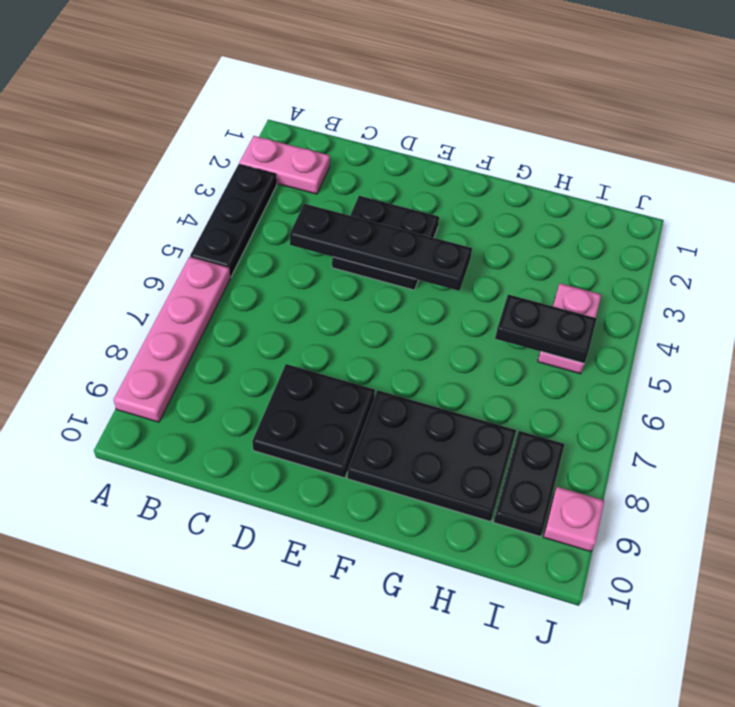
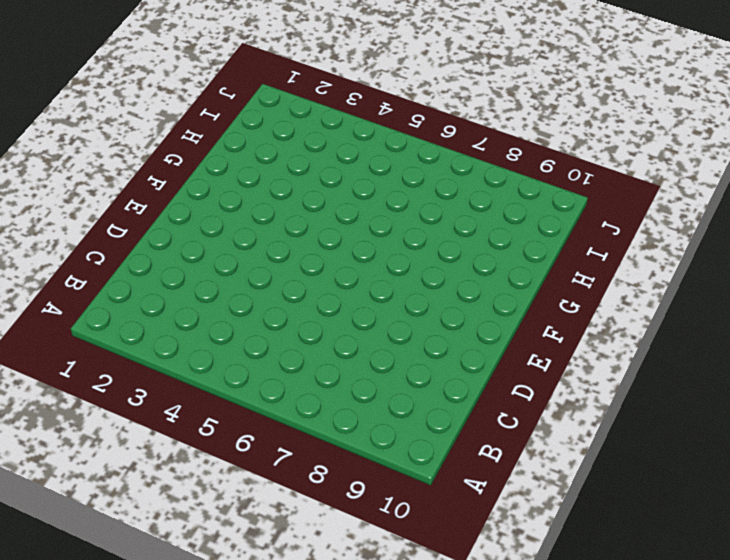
none -> pink plate A2:B2 level 1
none -> black plate A3:A5 level 1

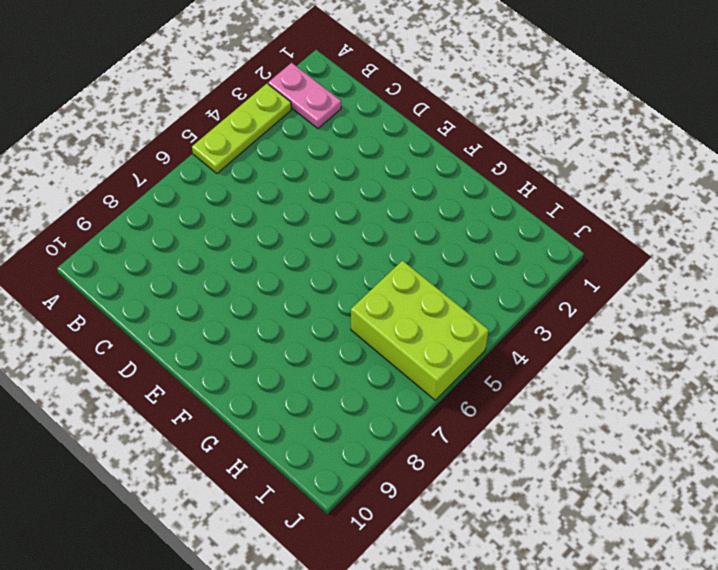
lime plate A3:A5 level 1 -> black plate A3:A5 level 1
lime brick H5:J6 level 1 -> pink plate I4:I5 level 1
none -> pink plate A6:A9 level 1
none -> black plate D3:E4 level 1

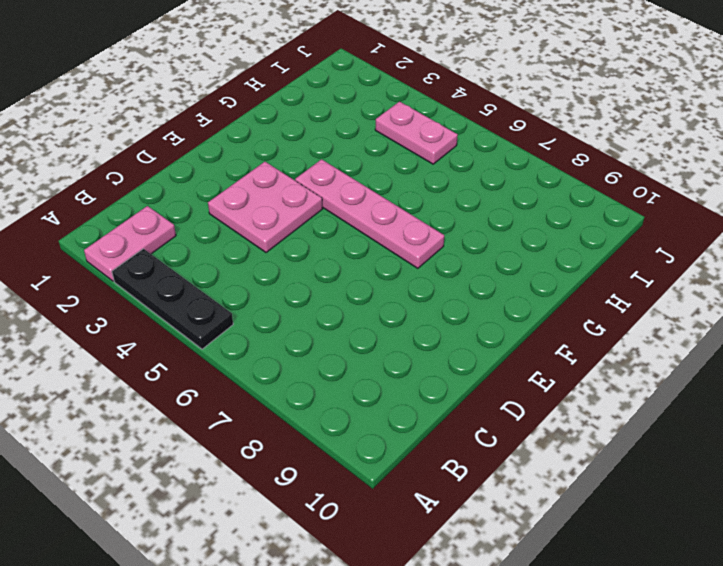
pink plate D3:E4 level 1 -> black plate D3:E4 level 1
pink plate F4:F7 level 1 -> pink plate A6:A9 level 1
none -> black plate D8:E9 level 1
none -> black plate F8:H9 level 1

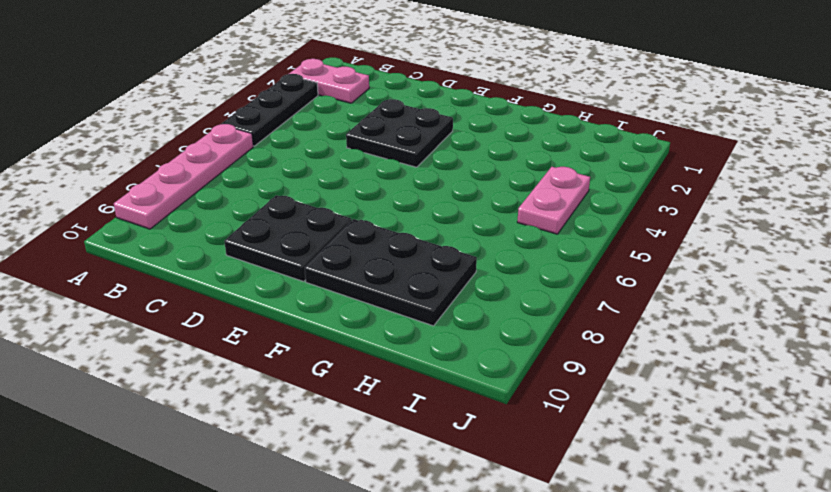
none -> black plate I8:I9 level 1
none -> pink plate J9 level 1

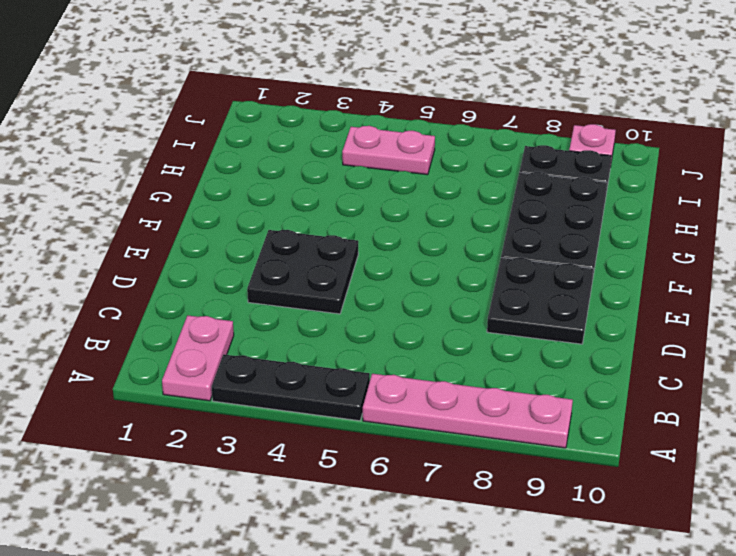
none -> black plate C4:F4 level 2
none -> black plate H5:I5 level 2

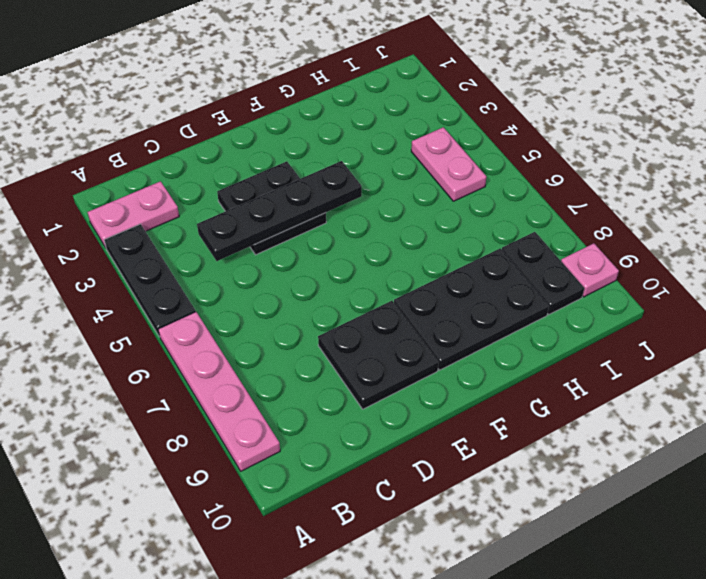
none -> black plate H5:I5 level 2

